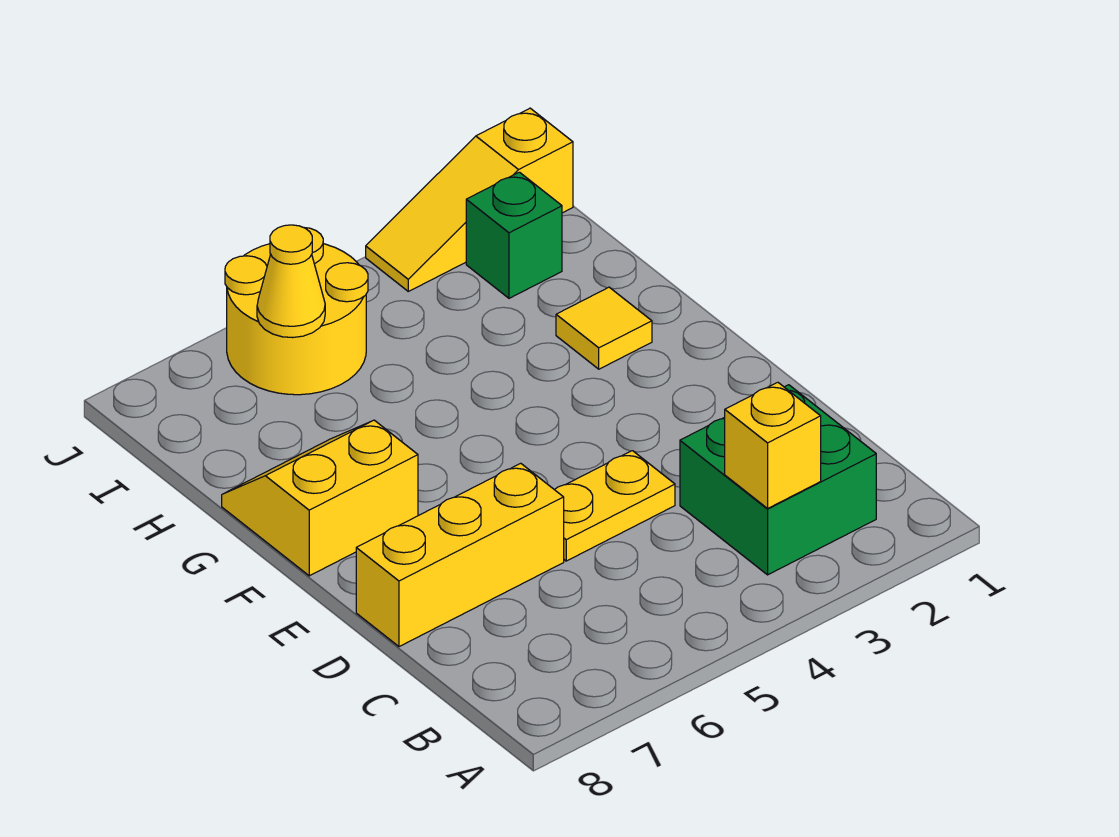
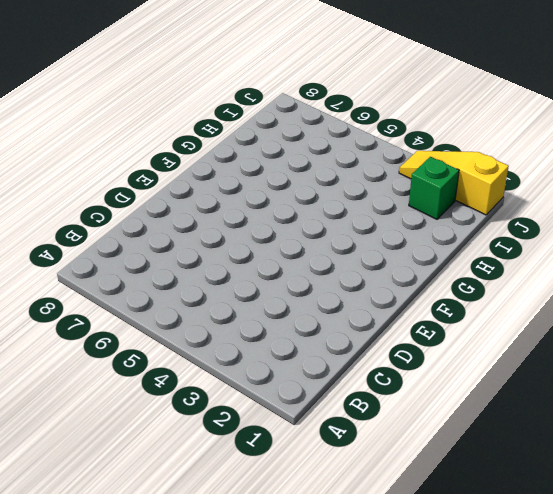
none -> green brick B2:C3 level 1
none -> yellow plate D4:D5 level 1

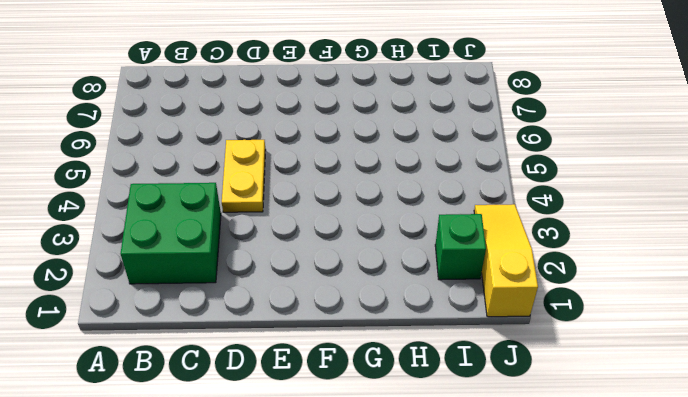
none -> yellow brick D6:D8 level 1
none -> yellow slope F7:G8 level 1 top F

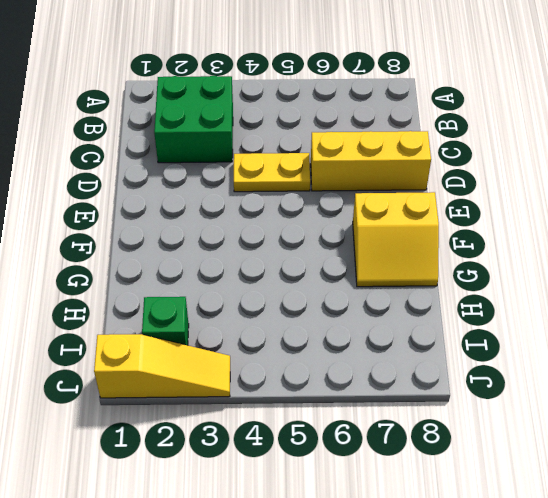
none -> yellow tile G2 level 1
none -> yellow round brick I5:J6 level 1

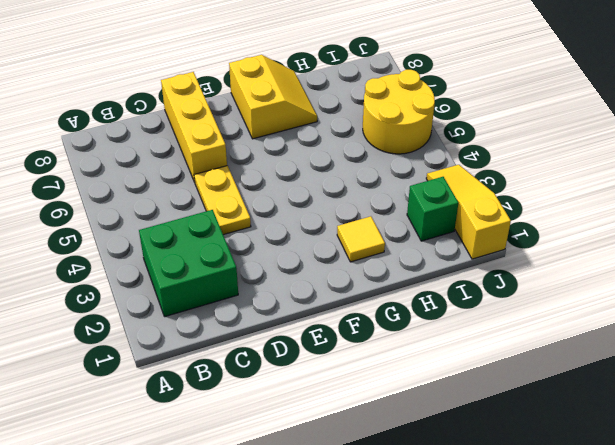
none -> yellow brick B3 level 2
none -> yellow cone I6 level 2

